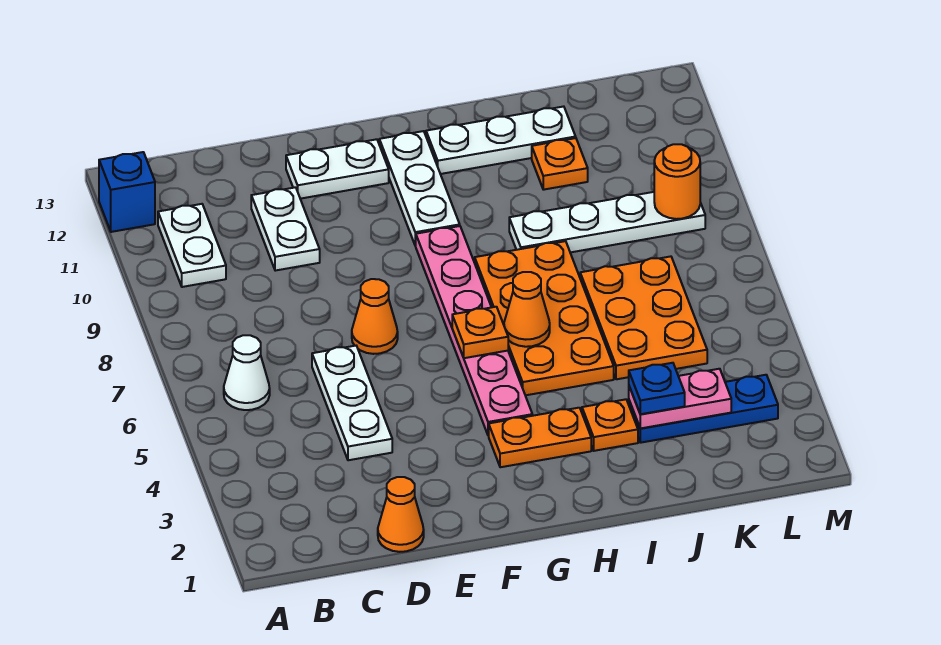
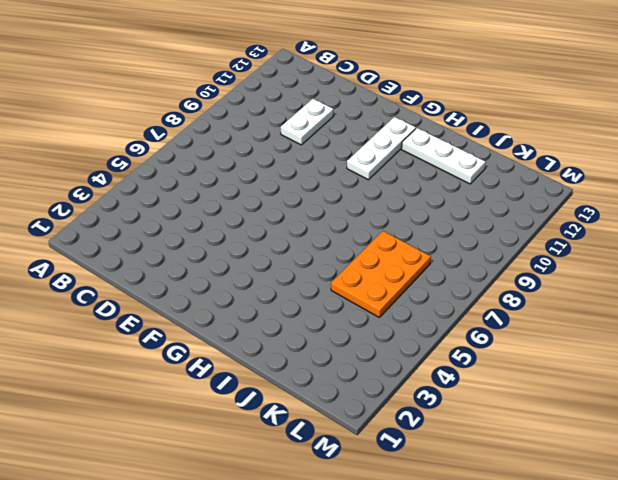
none -> blue brick A12 level 1
none -> white cone B6 level 1
none -> white plate B10:B11 level 1

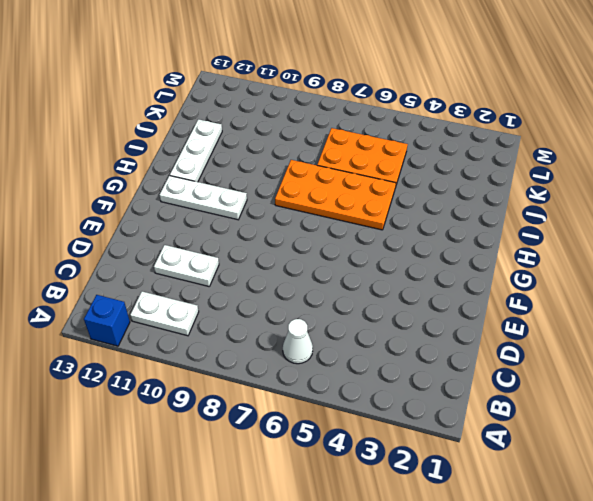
none -> orange cone D1 level 1
none -> white plate D4:D6 level 1
none -> orange cone E7 level 1

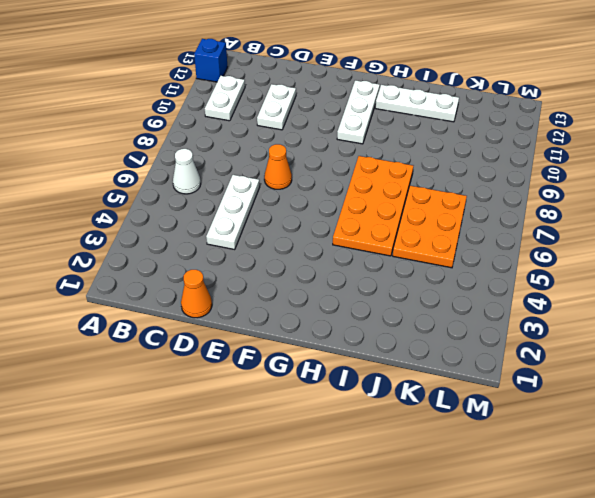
none -> white plate E12:F12 level 1
none -> orange plate G3:H3 level 1
none -> pink plate G4:G9 level 1

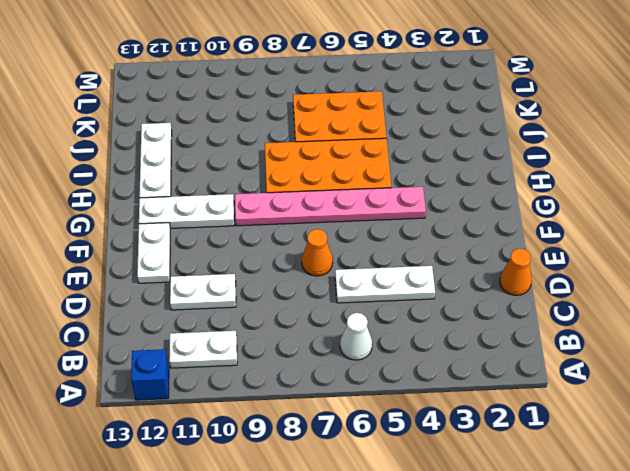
none -> orange plate G3:H3 level 1
none -> orange plate I3 level 1
none -> white plate I9:L9 level 1

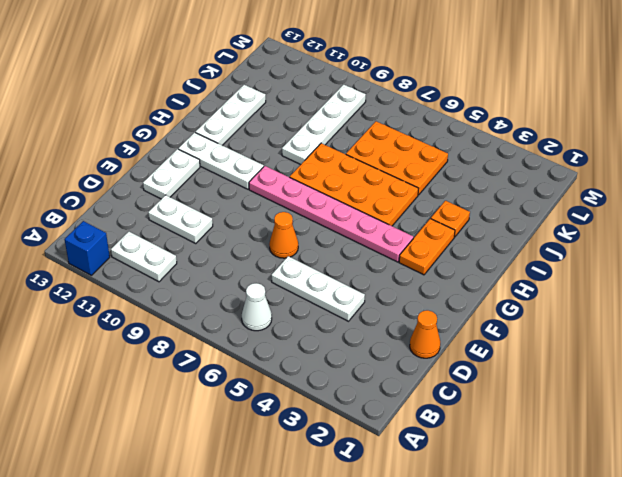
none -> blue plate J3:L3 level 1
none -> orange plate J11 level 1
none -> orange plate G6 level 2

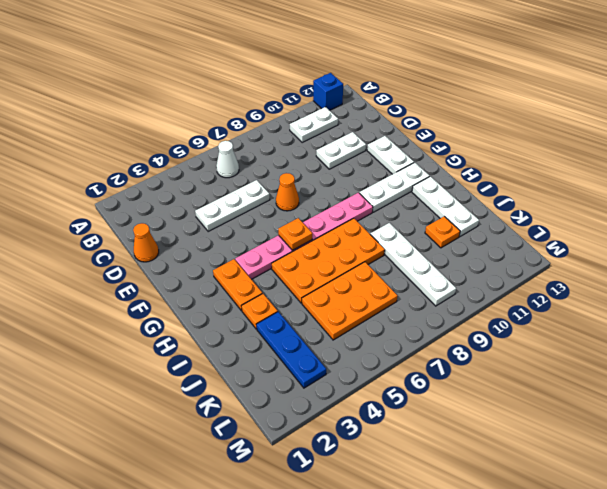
none -> orange cone H6 level 2
none -> pink plate J3:K3 level 2
none -> orange round brick L9 level 2

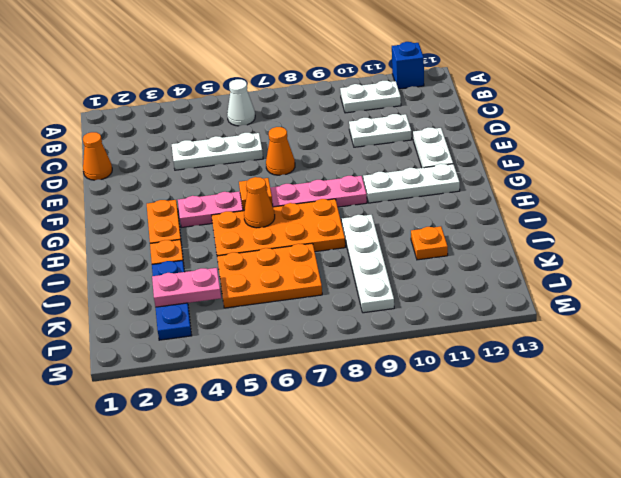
pink plate K3:K4 level 2 -> pink plate J3:K3 level 2
none -> white plate H12:J12 level 1
none -> orange round brick L9 level 2
none -> blue plate J3 level 3

